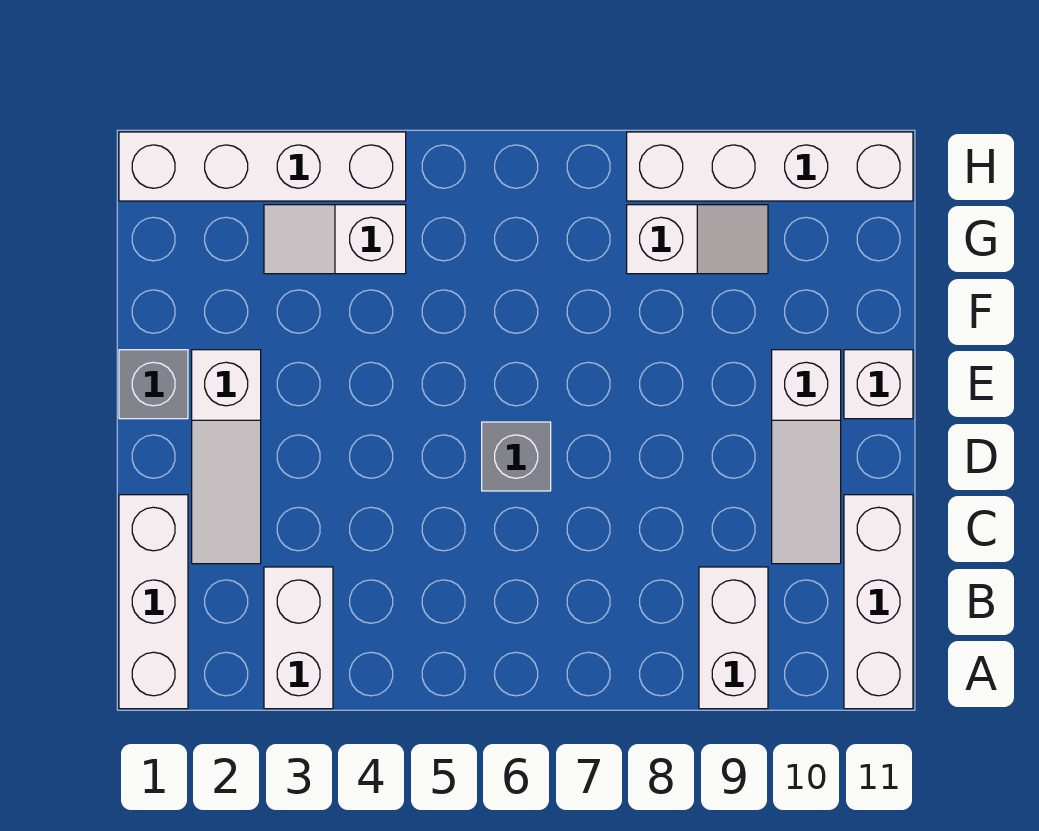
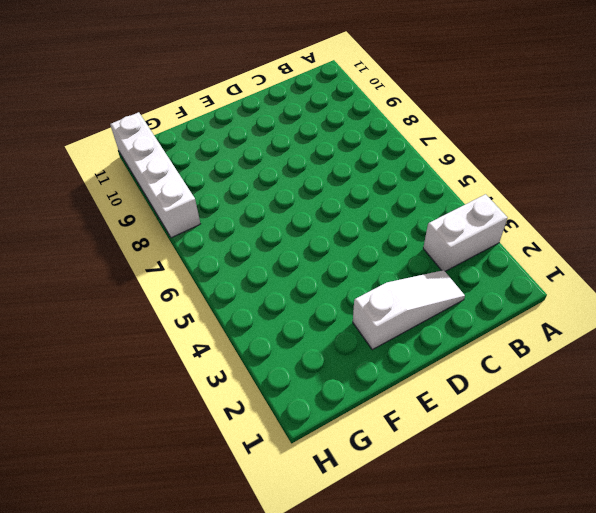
none -> white brick A1:C1 level 1
none -> white brick A9:B9 level 1
none -> white brick A11:C11 level 1

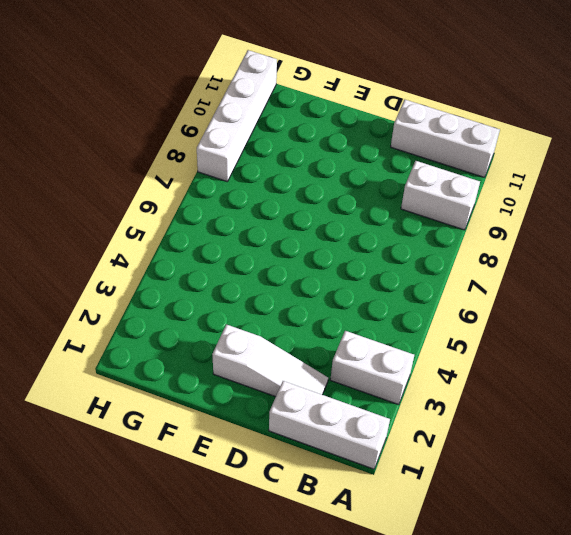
none -> white slope C10:E10 level 1 top E
none -> grey brick D6 level 1
none -> grey brick E1 level 1

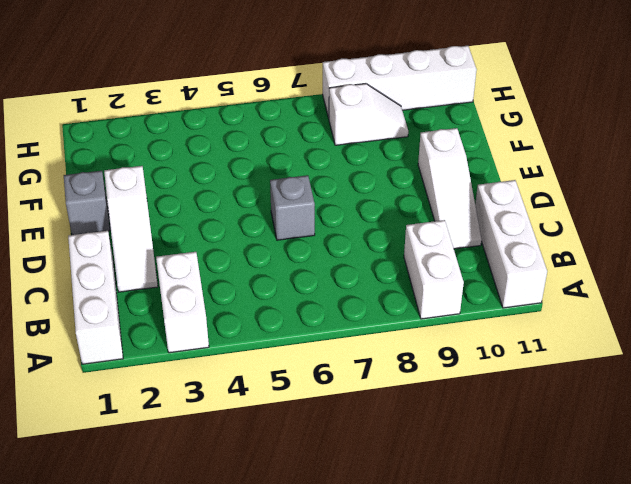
none -> white brick E11 level 1
none -> white slope G3:G4 level 1 top 4
none -> white brick H1:H4 level 1

